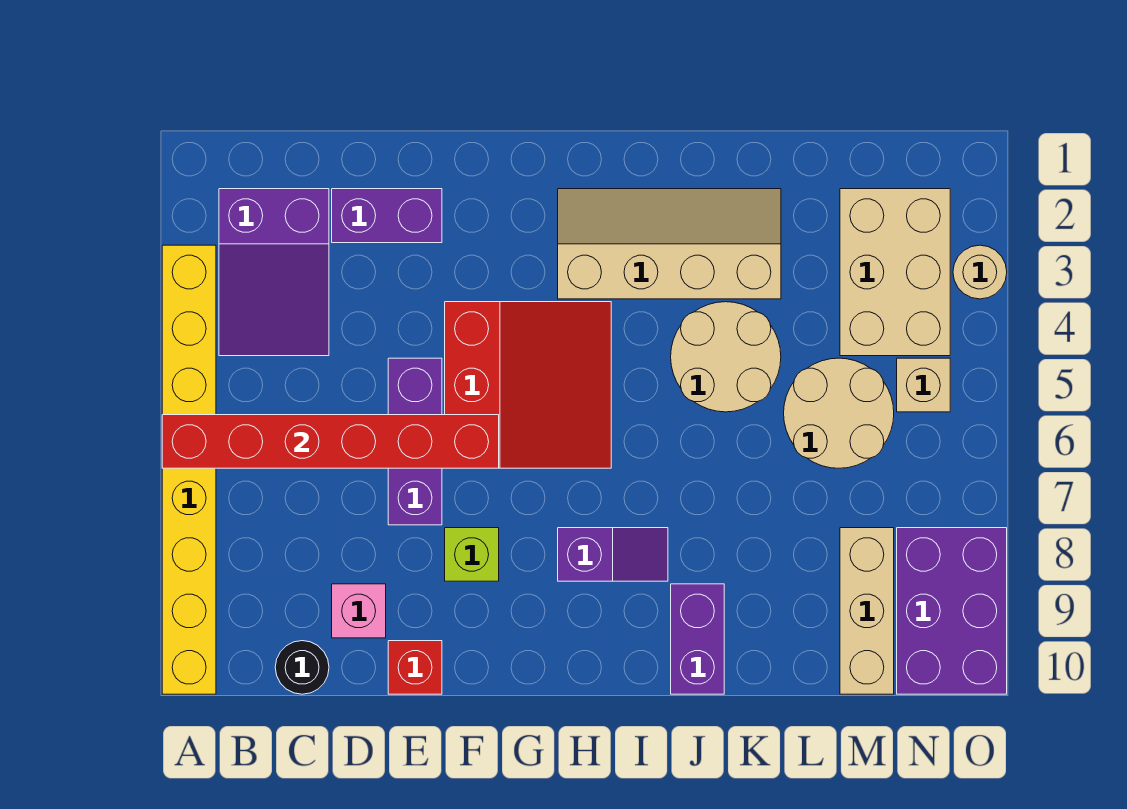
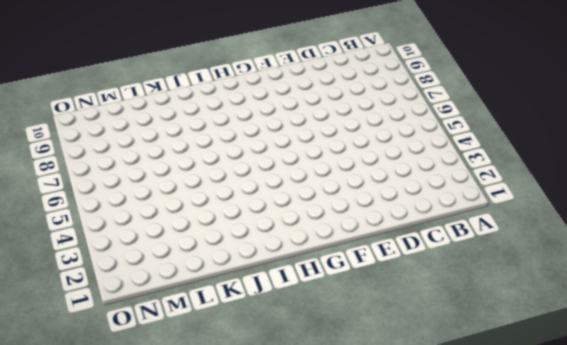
none -> yellow brick A3:A10 level 1
none -> purple slope B2:C4 level 1 top 2
none -> black round brick C10 level 1

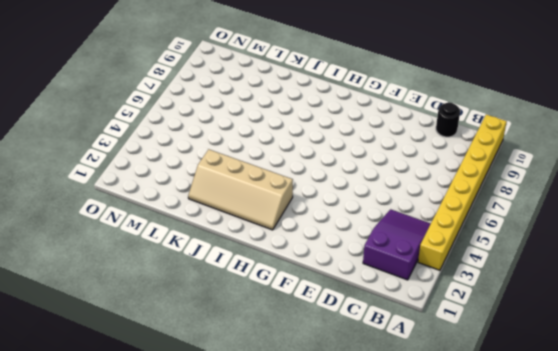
none -> purple brick D2:E2 level 1
none -> pink brick D9 level 1
none -> purple brick E5:E7 level 1

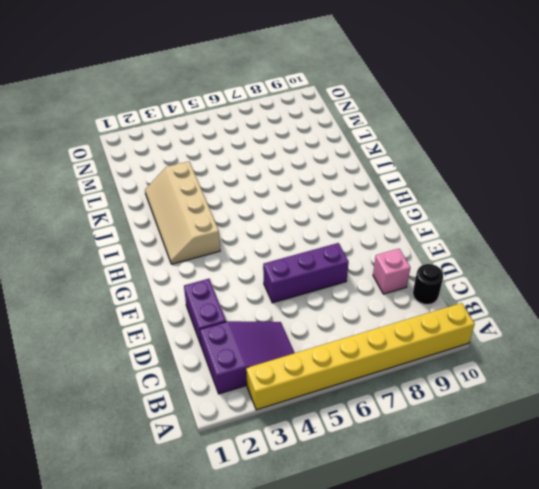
none -> red brick E10 level 1
none -> red slope F4:H6 level 1 top F
none -> lime brick F8 level 1

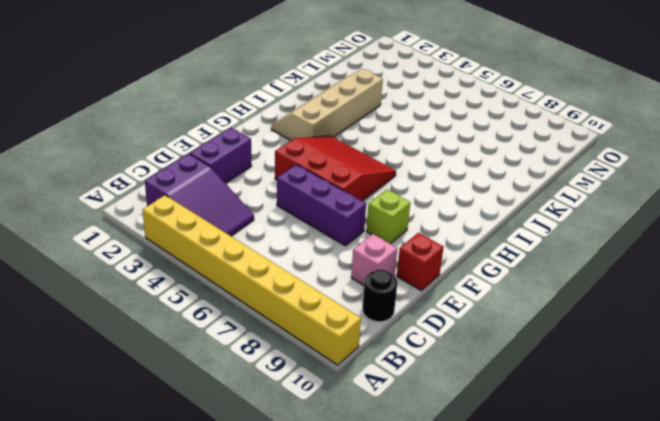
none -> purple slope H8:I8 level 1 top H
none -> tan round brick J4:K5 level 1
none -> purple brick J9:J10 level 1

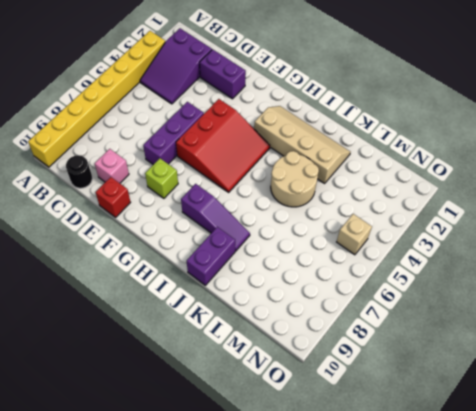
purple slope H8:J8 level 1 top H -> purple slope H8:I8 level 1 top H
none -> tan round brick L5:M6 level 1
none -> tan brick M2:N4 level 1
none -> tan brick M8:M10 level 1

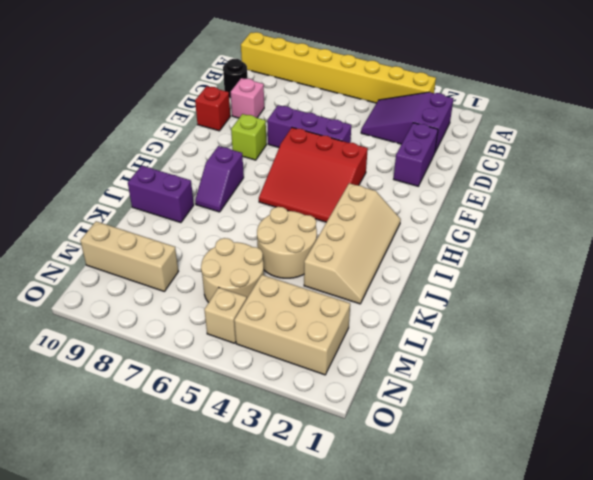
none -> purple brick N8:O10 level 1
none -> tan round brick O3 level 1
none -> red brick A6:F6 level 2

